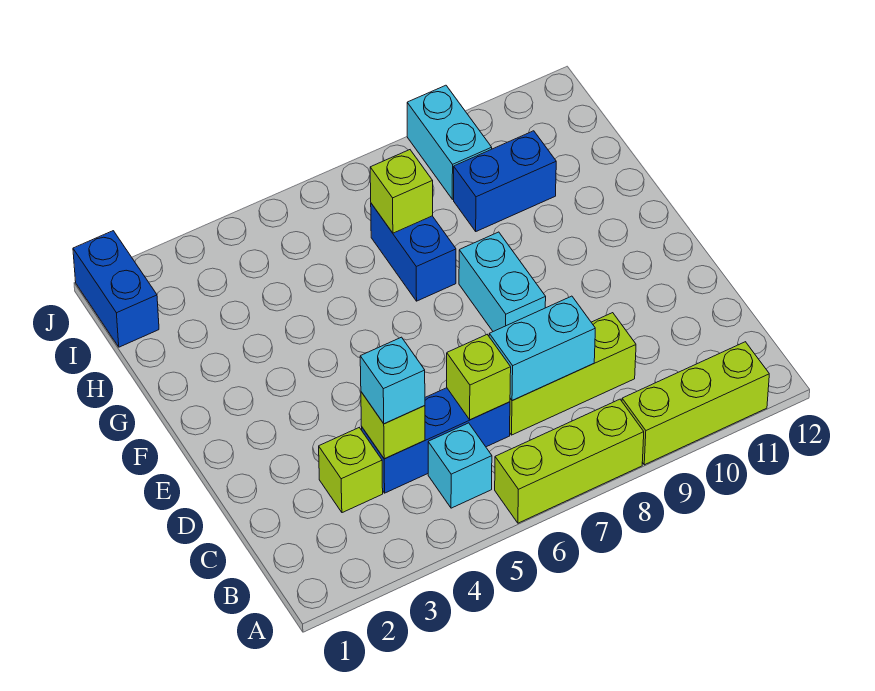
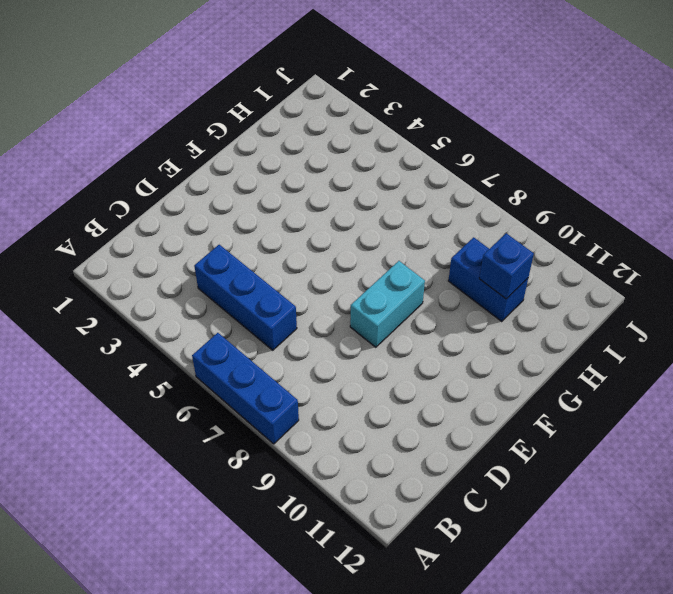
blue brick A6:A8 level 1 -> lime brick A6:A8 level 1
blue brick H10 level 2 -> none
none -> lime brick A9:A11 level 1
none -> cyan brick B5 level 1
none -> lime brick C3 level 1

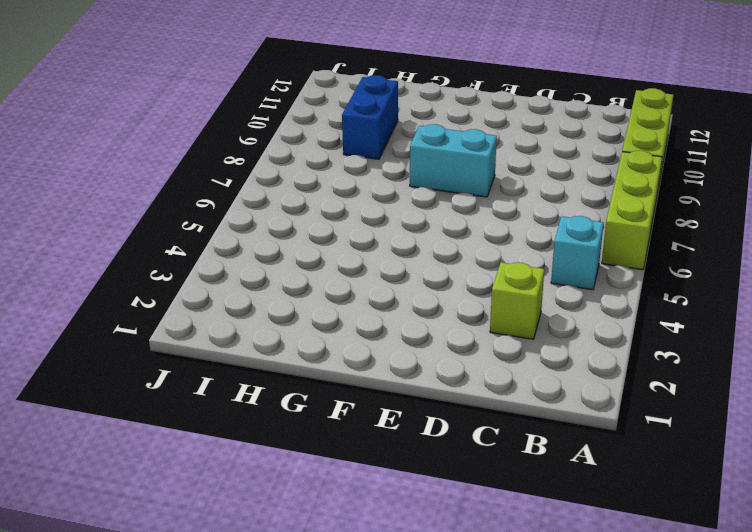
none -> blue brick C4:C6 level 1
none -> lime brick C7:C9 level 1
none -> blue brick G7:H7 level 1

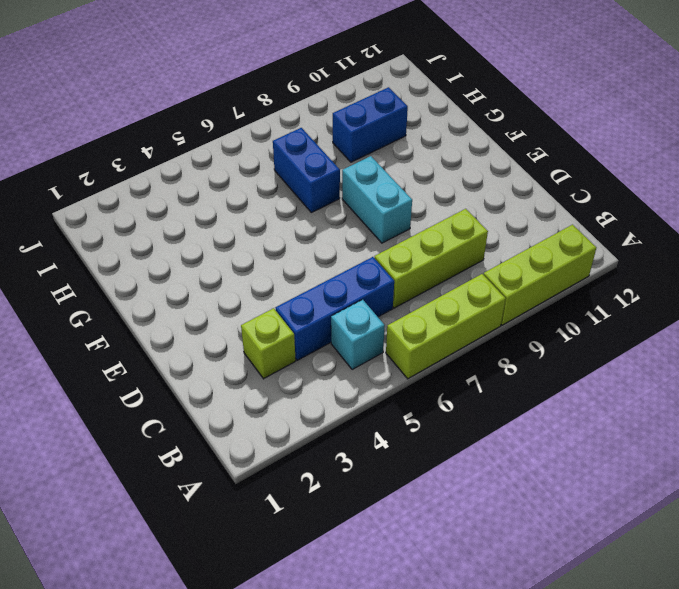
none -> blue brick I1:J1 level 1
none -> cyan brick I9:J9 level 1
none -> lime brick C4 level 2

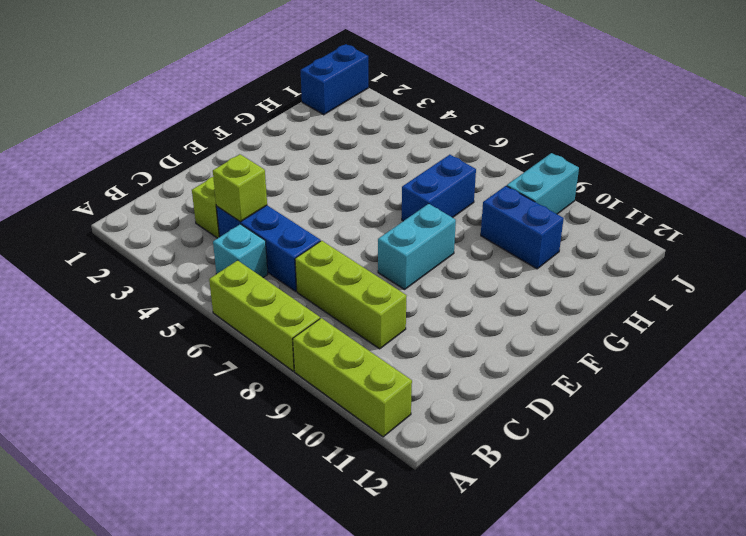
none -> lime brick C6 level 2
none -> cyan brick C7:C8 level 2
none -> lime brick H7 level 2

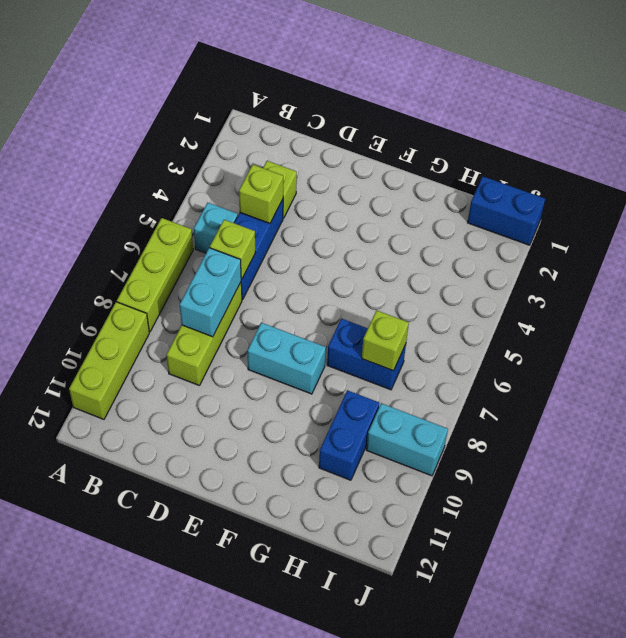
none -> cyan brick C4 level 3

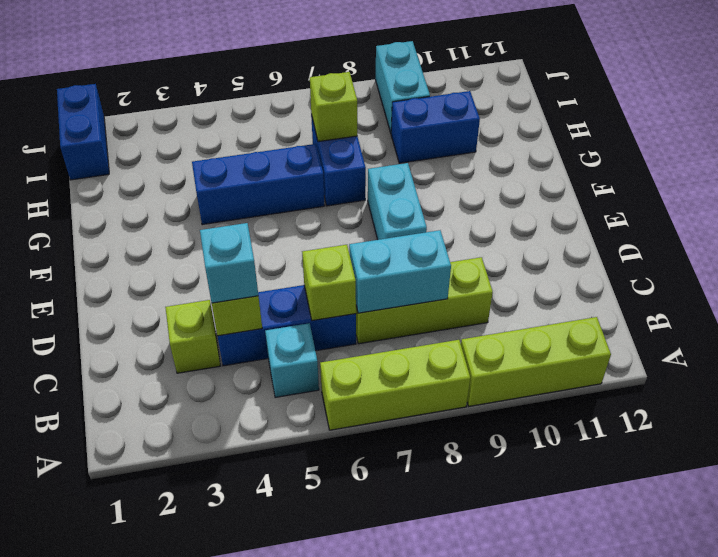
blue brick G4:G6 level 1 -> none

